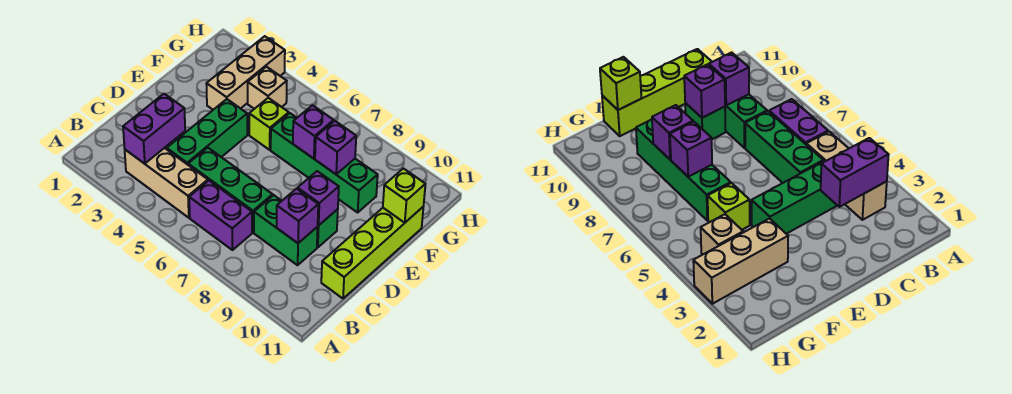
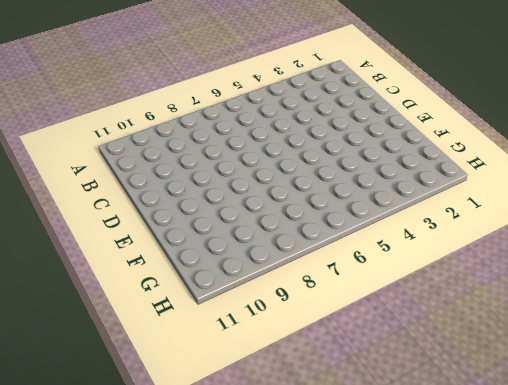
none -> tan brick B3:B5 level 1
none -> purple brick B6:B7 level 1
none -> green brick C4:E4 level 1

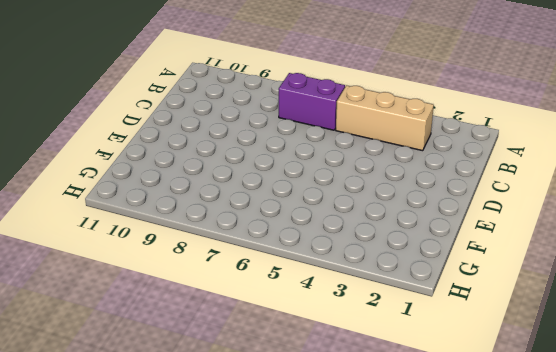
none -> green brick C4:E4 level 1
none -> green brick C5:C7 level 1
none -> green brick C8:C9 level 1

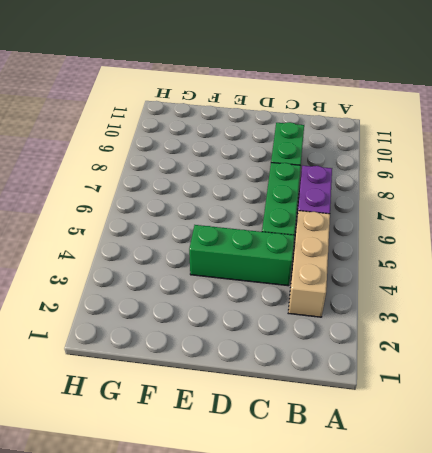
none -> lime brick C11:F11 level 1
none -> green brick D9 level 1
none -> tan brick F3:H3 level 1

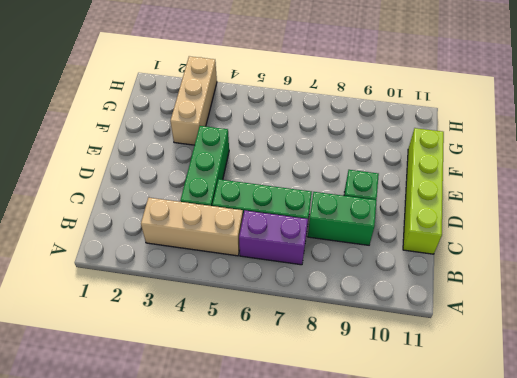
none -> lime brick F5 level 1
none -> green brick F6:F9 level 1
none -> tan brick G4 level 1

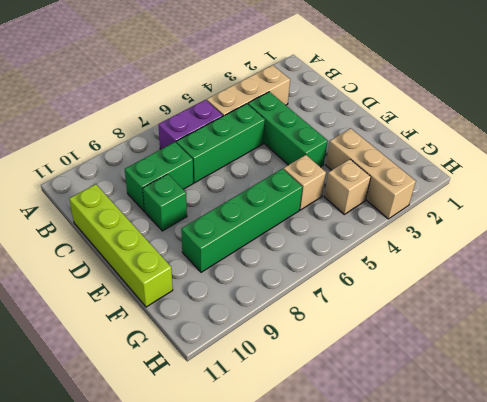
tan brick F5 level 1 -> lime brick F5 level 1
none -> purple brick B3:C3 level 2
none -> purple brick C9 level 2
none -> purple brick D9 level 2

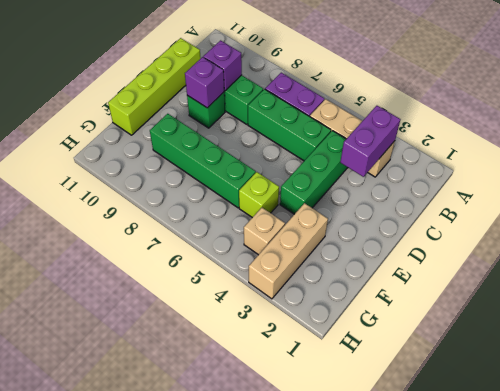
none -> purple brick F7 level 2
none -> purple brick F8 level 2
none -> lime brick F11 level 2

